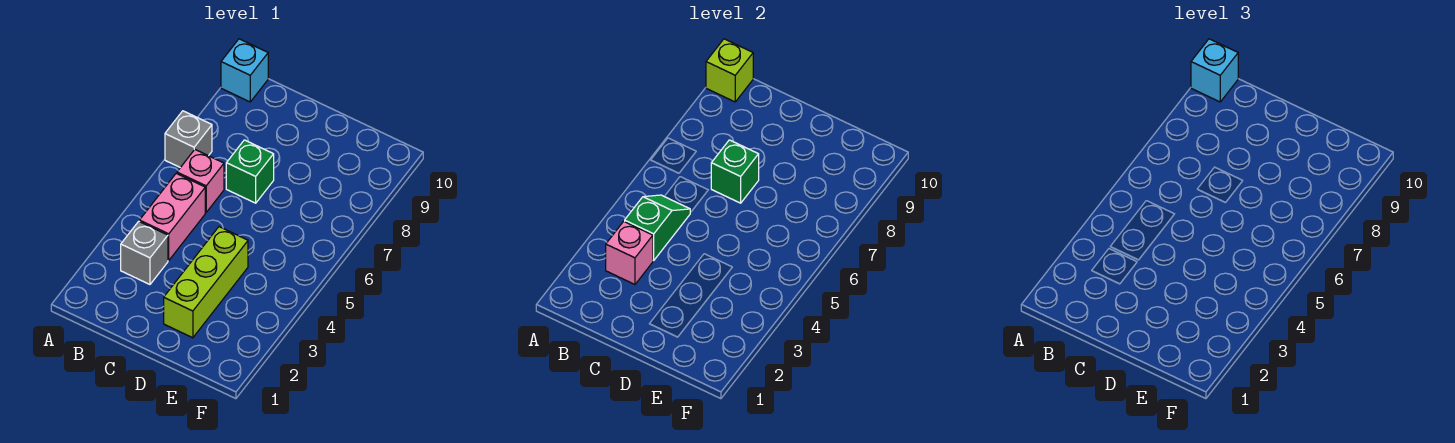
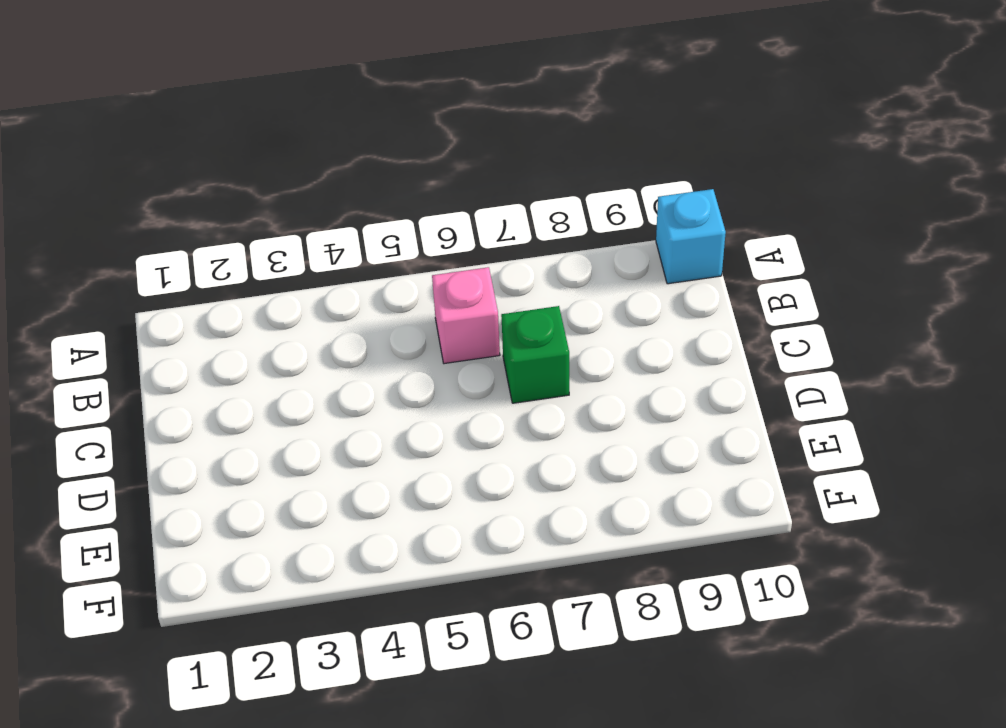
none -> grey brick A7 level 1
none -> grey brick B3 level 1
none -> pink brick B4:B5 level 1

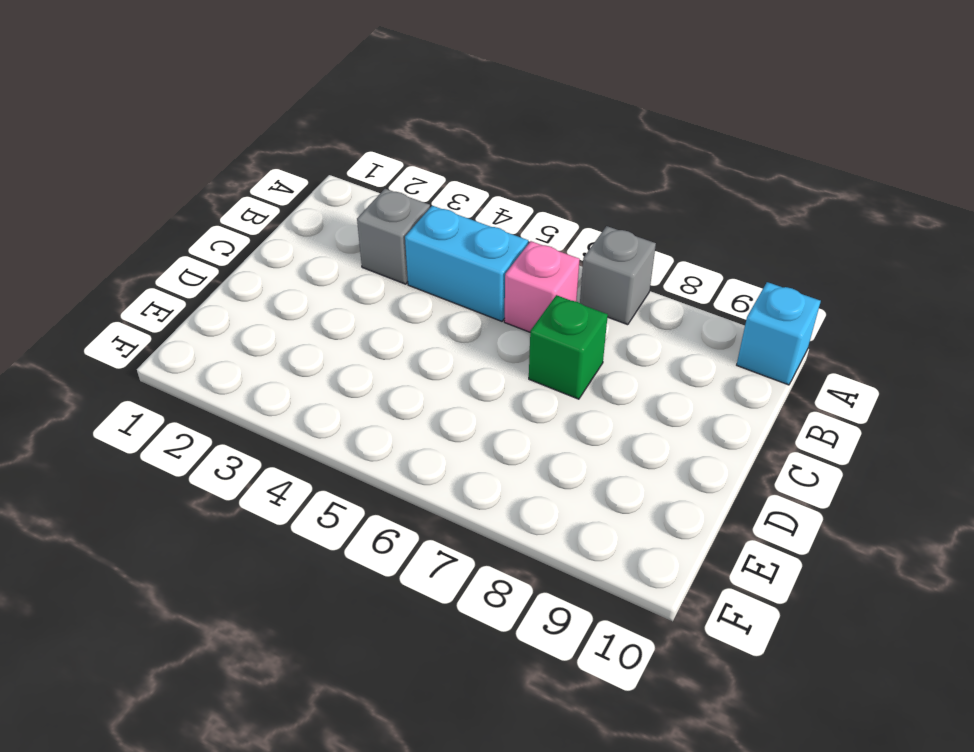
cyan brick B4:B5 level 1 -> pink brick B4:B5 level 1
none -> lime brick D2:D4 level 1
none -> lime brick A10 level 2
none -> pink brick B3 level 2

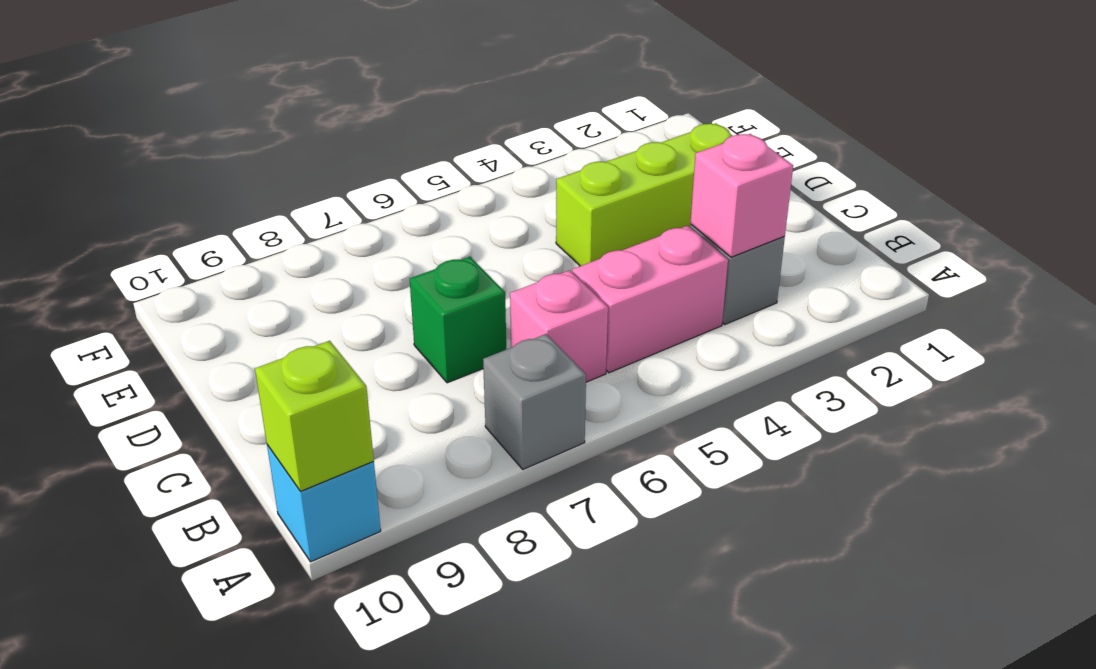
none -> green slope B4:B5 level 2 top 4
none -> green brick C7 level 2
none -> cyan brick A10 level 3

